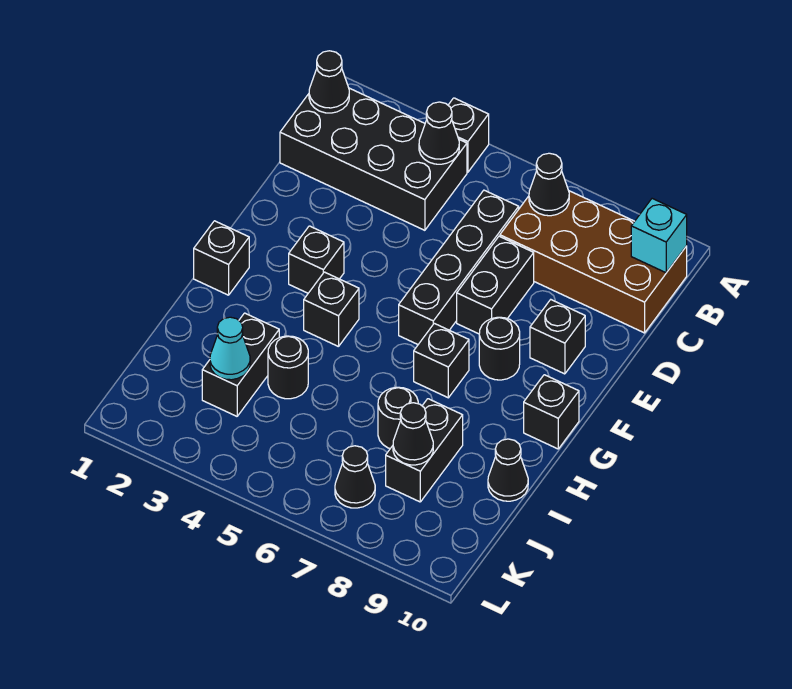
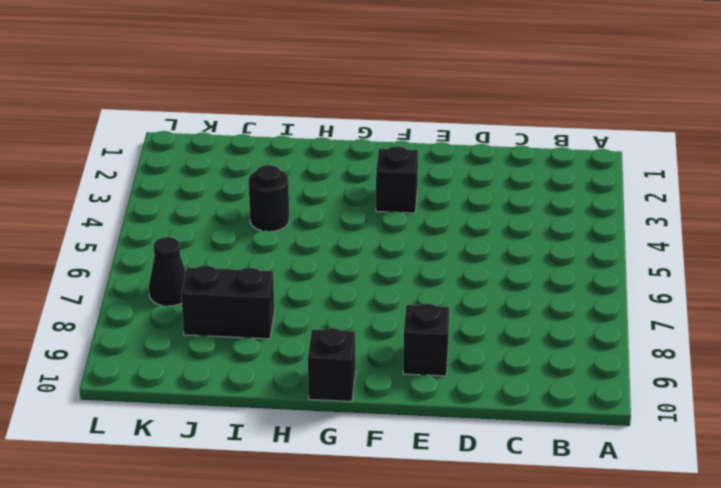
none -> black brick A4 level 1
none -> black brick B1:C4 level 1
none -> brown brick B7:C10 level 1

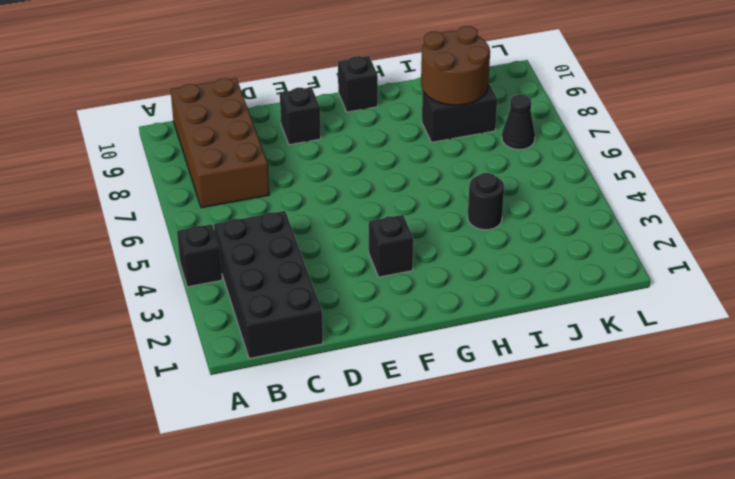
brown round brick I8:J9 level 2 -> black cone J8 level 2
none -> black brick C6:F6 level 1
none -> black brick D7:E7 level 1
none -> black round brick F8 level 1

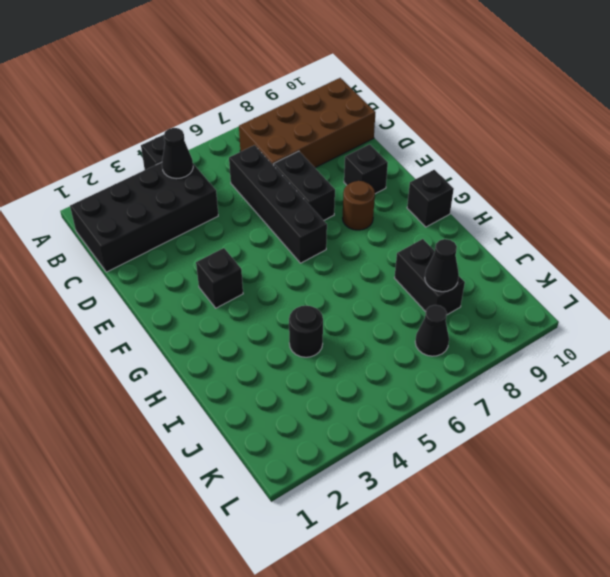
brown round brick F8 level 1 -> black round brick F8 level 1
none -> black brick G1 level 1
none -> black brick G4 level 1
none -> black brick G7 level 1

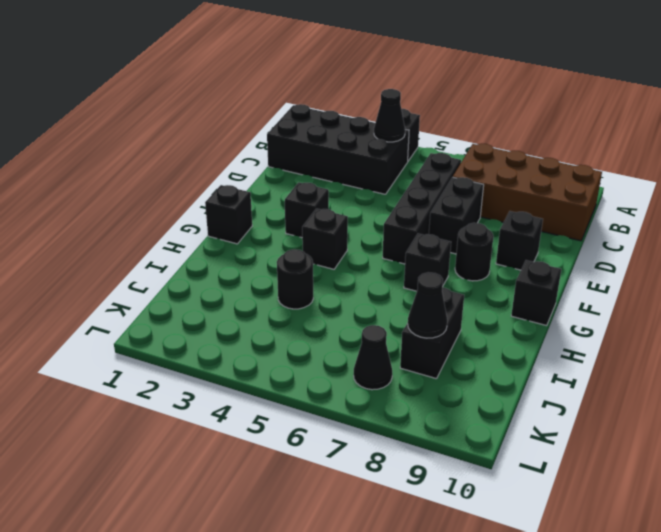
none -> black brick I3:J3 level 1
none -> black round brick I7 level 1
none -> black cone I10 level 1

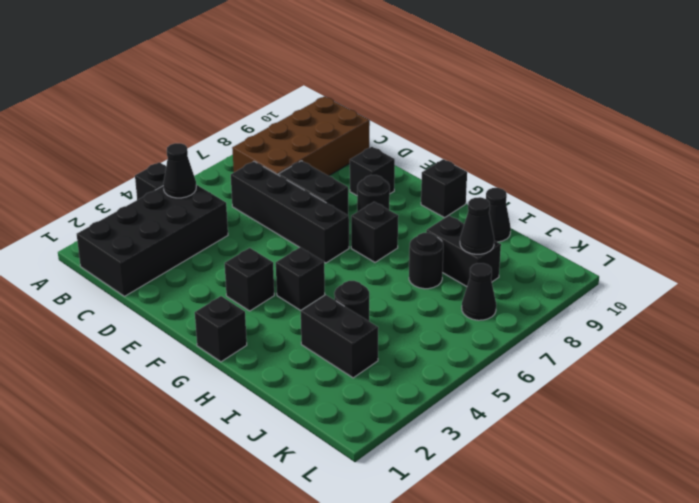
none -> black cone B1 level 2
none -> black cone B7 level 2
none -> cyan brick B10 level 2

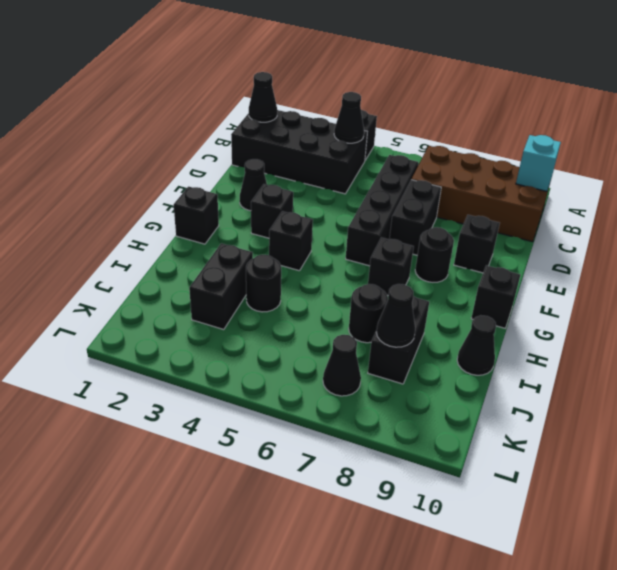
black cone E2 level 1 -> black cone B7 level 2
none -> cyan cone J3 level 2

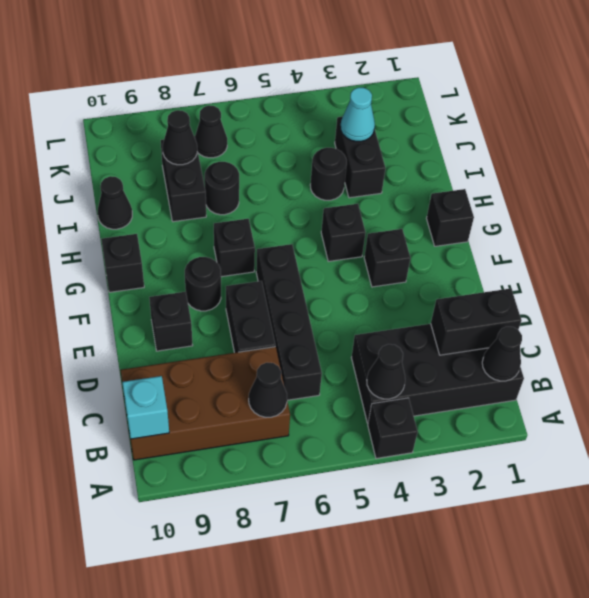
black brick C1:C2 level 2 -> none

